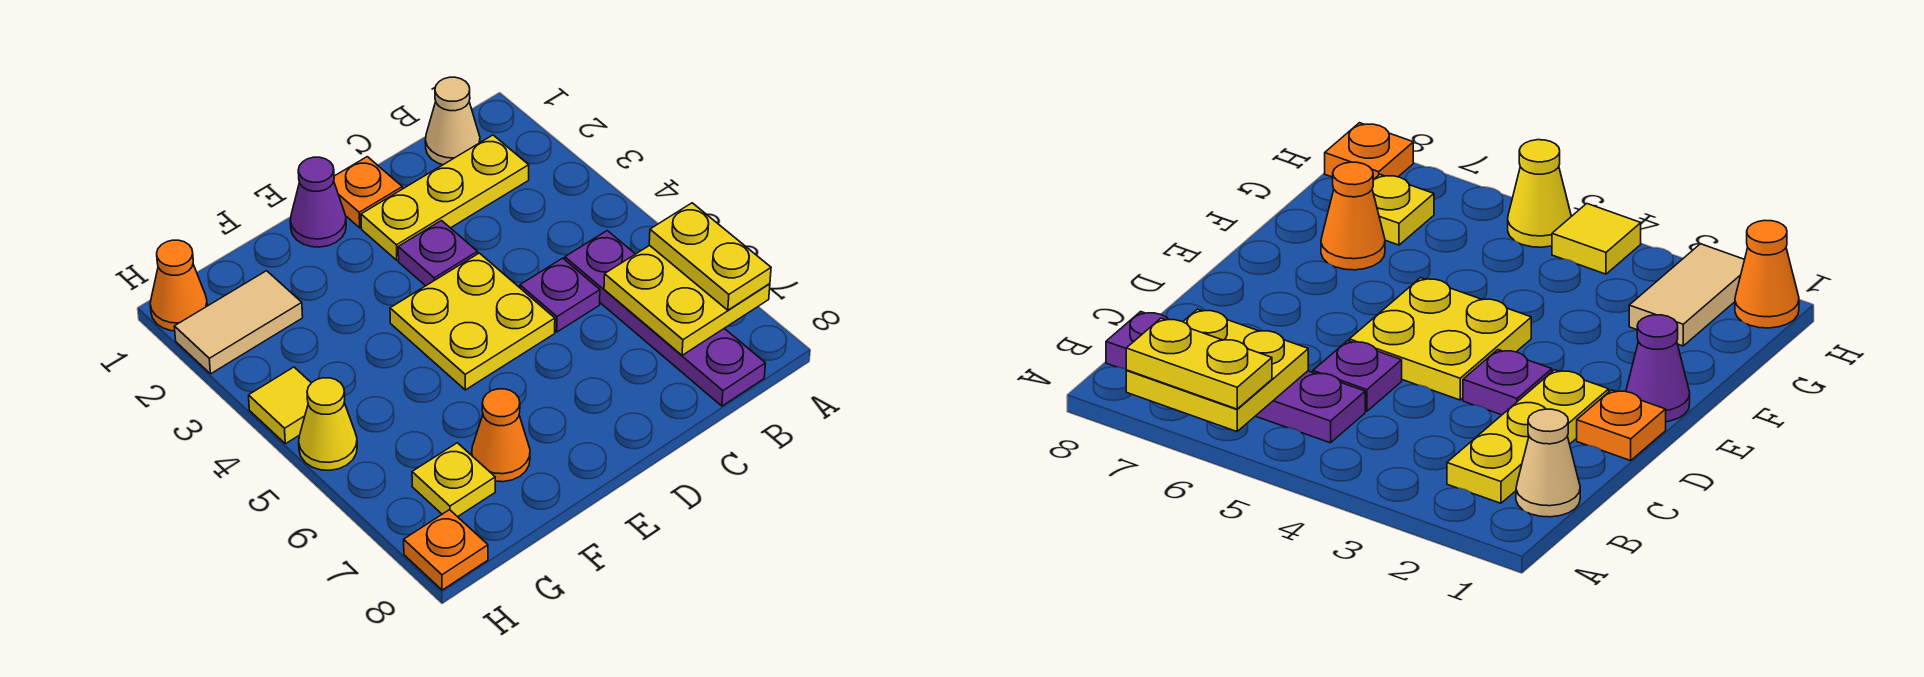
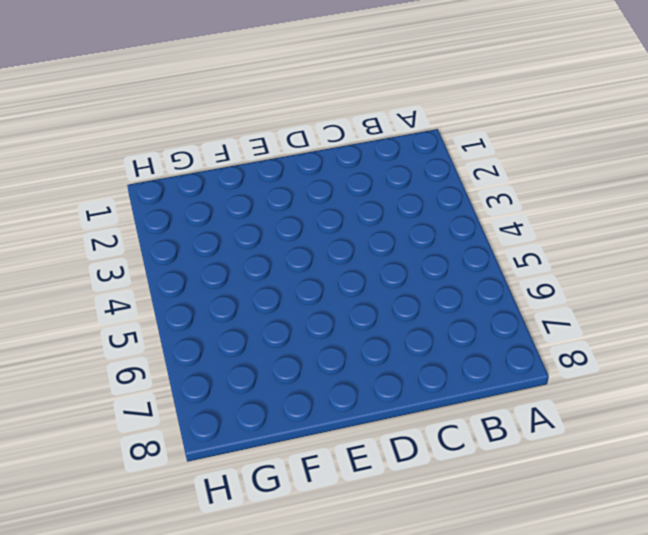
none -> tan cone B1 level 1
none -> yellow plate B2:D2 level 1
none -> purple plate B5:B8 level 1

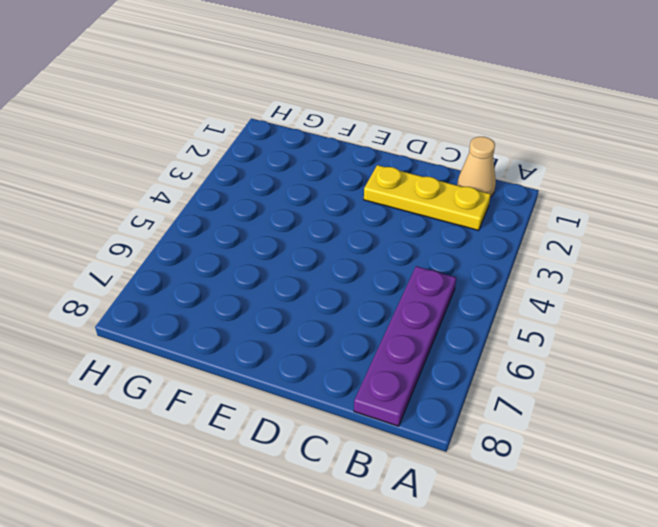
none -> purple plate C5 level 1
none -> orange plate D1 level 1
none -> purple plate D3 level 1

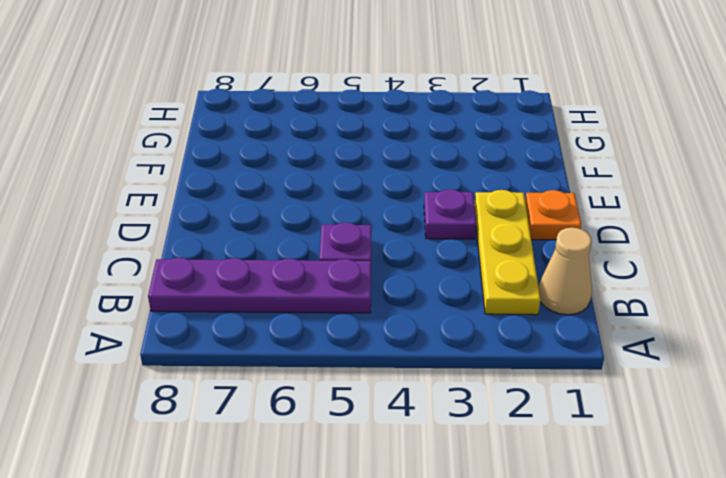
none -> yellow plate D4:E5 level 1
none -> purple cone E1 level 1
none -> orange cone F7 level 1

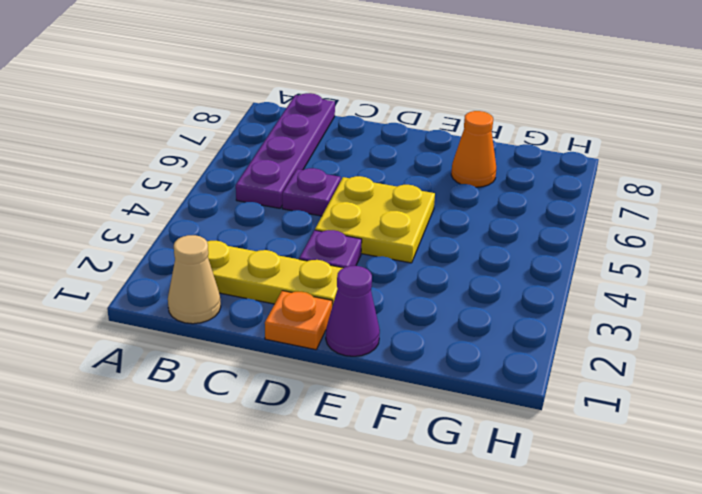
none -> tan tile G2:H2 level 1
none -> yellow plate G7 level 1
none -> orange cone H1 level 1

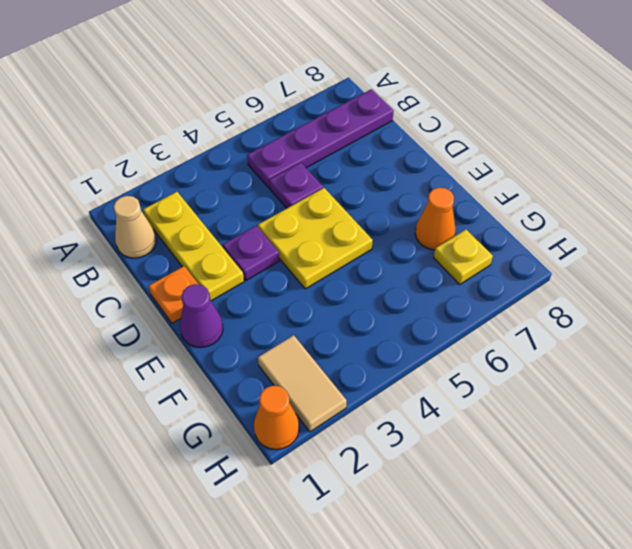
none -> yellow tile H4 level 1
none -> yellow cone H5 level 1
none -> orange plate H8 level 1

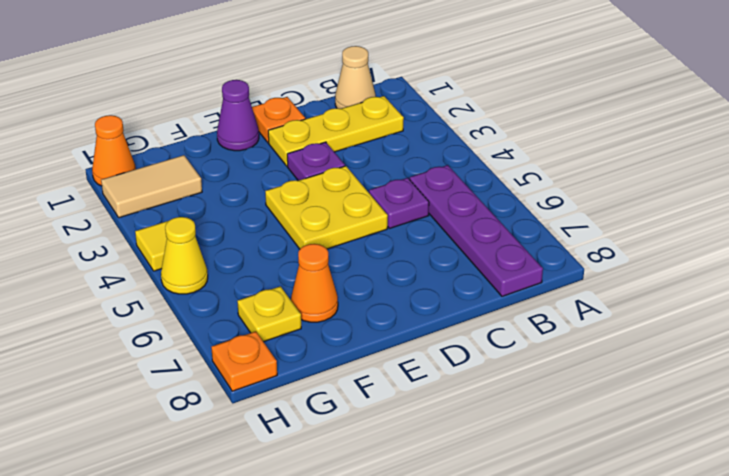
none -> yellow plate A6:B7 level 2
none -> yellow plate A6:A7 level 3

